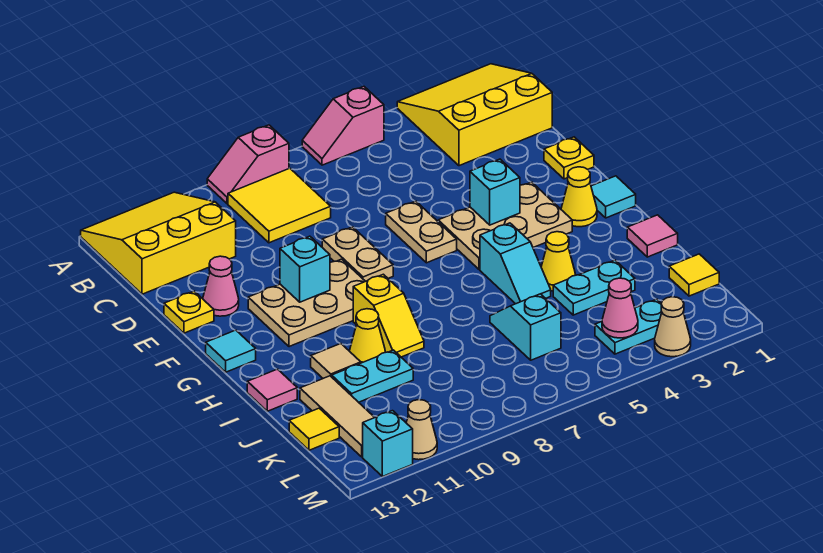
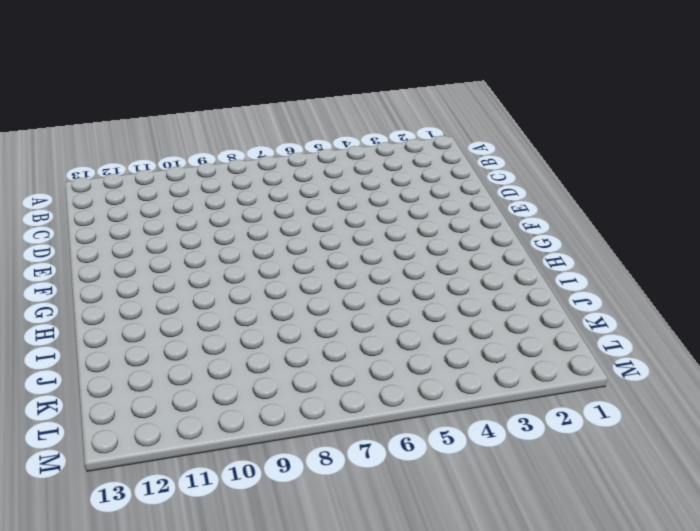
none -> yellow slope A1:C3 level 1 top C
none -> pink slope A5:A6 level 1 top 5
none -> pink slope A8:A9 level 1 top 8
none -> yellow slope A11:C13 level 1 top C

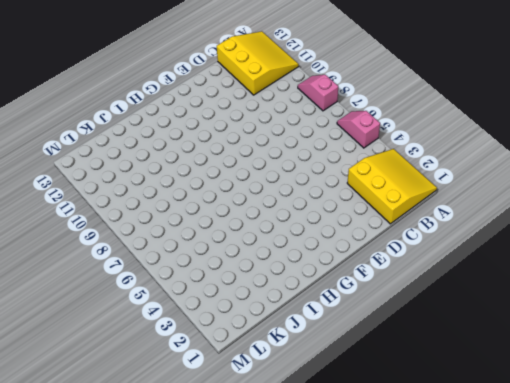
none -> yellow tile B8:C9 level 1
none -> yellow plate E1 level 1
none -> tan plate E6:F6 level 1
none -> tan plate E8:F8 level 1

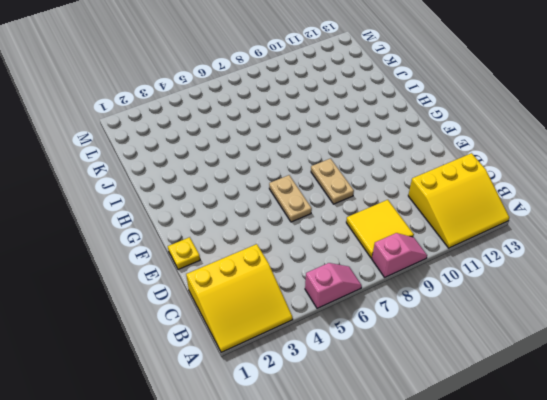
none -> pink cone E12 level 1
none -> yellow plate E13 level 1
none -> tan plate F3:G5 level 1
none -> tan plate F9:G11 level 1

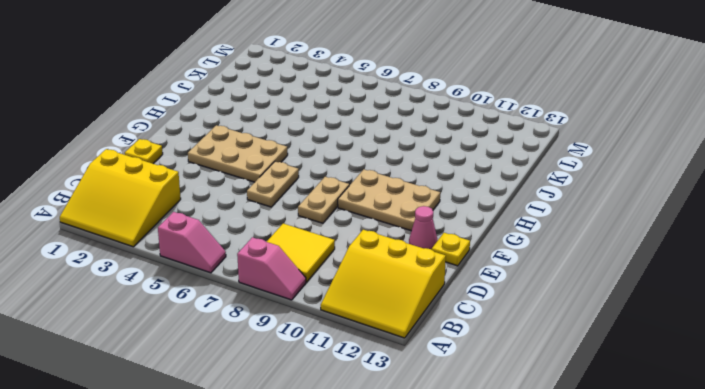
none -> cyan tile G1 level 1
none -> yellow cone G2 level 1
none -> cyan tile G13 level 1
none -> cyan slope H5:I5 level 1 top H

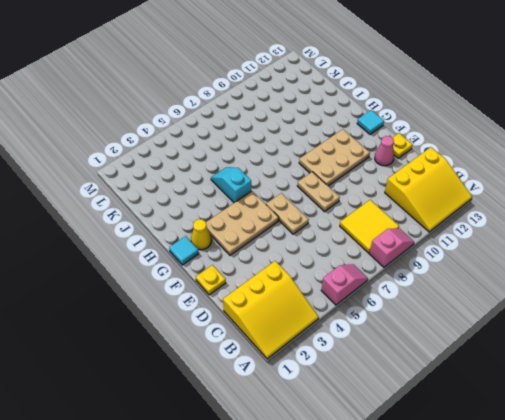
none -> yellow slope H9:I9 level 1 top H
none -> pink tile I1 level 1
none -> yellow cone I4 level 1
none -> yellow cone I10 level 1

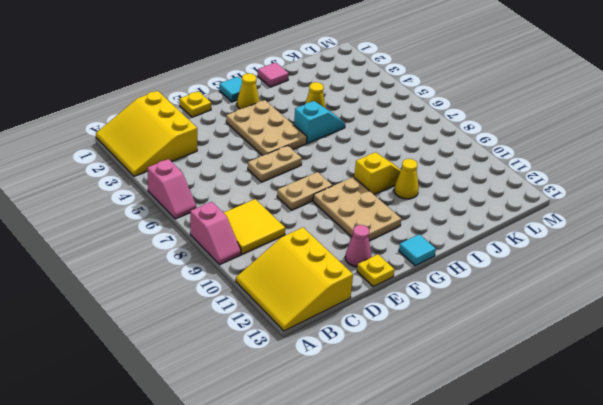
none -> tan tile I11 level 1
none -> pink tile I13 level 1
none -> cyan plate J3:J4 level 1
none -> cyan slope J6:K6 level 1 top K

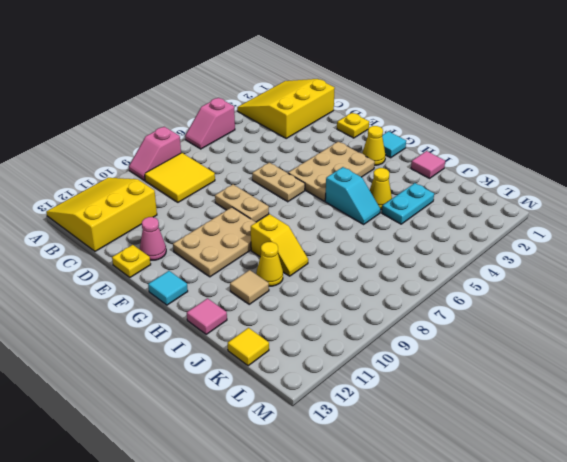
none -> cyan slope J6:K6 level 1 top K
none -> cyan plate J10:J11 level 1
none -> tan tile J12:L12 level 1
none -> yellow tile K1 level 1

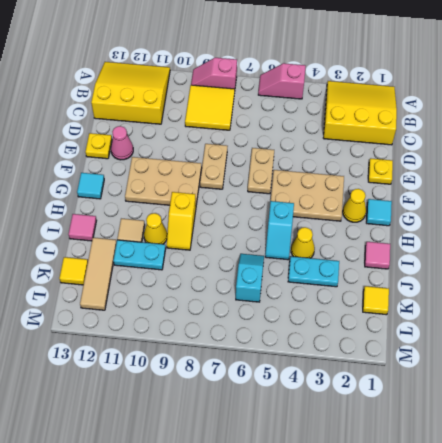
none -> cyan plate L3:L4 level 1
none -> tan cone M3 level 1
none -> tan cone M11 level 1
none -> cyan brick M12 level 1

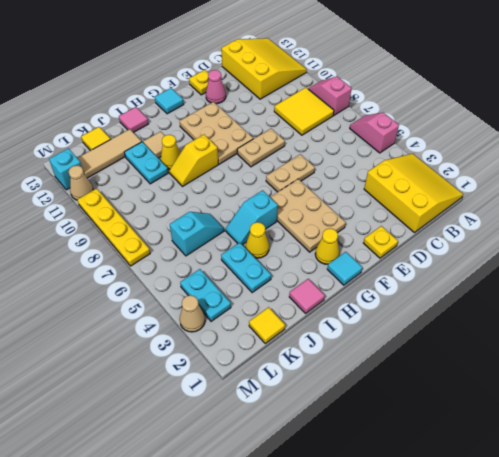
yellow plate M7:M10 level 1 -> none
none -> cyan brick F4 level 2
none -> cyan brick F10 level 2
none -> pink cone L4 level 2

